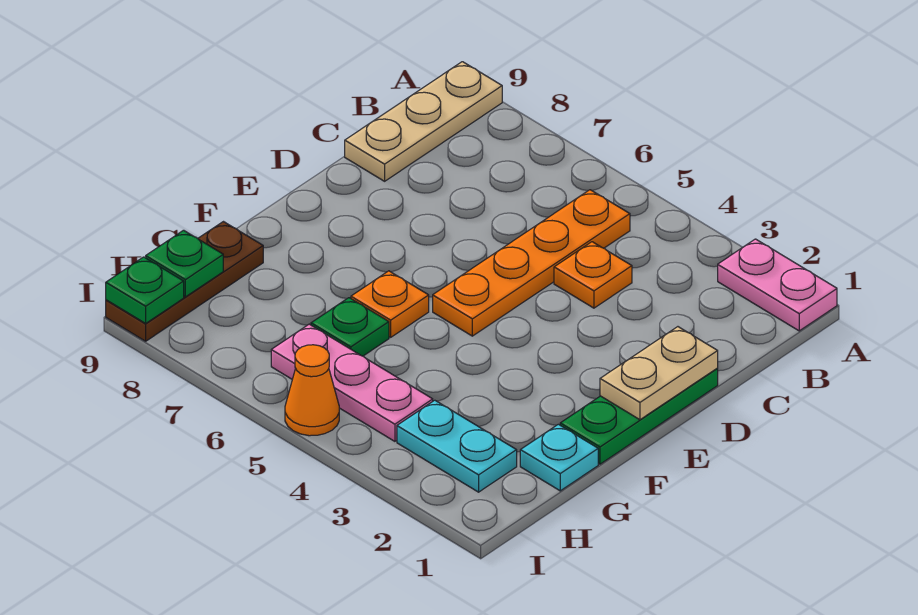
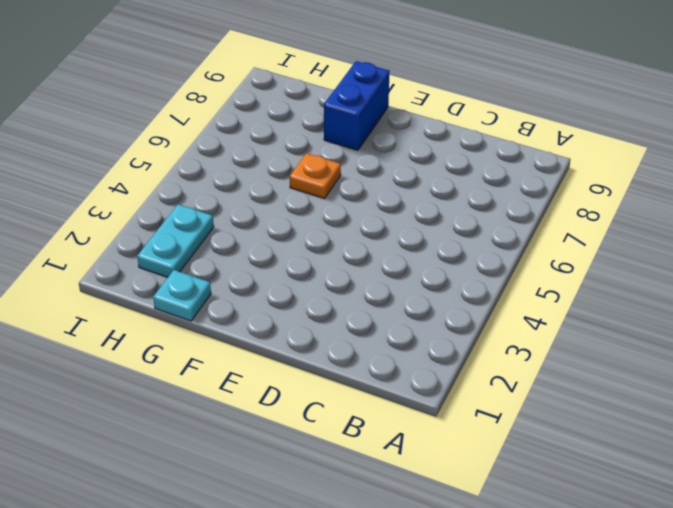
blue brick F8:F9 level 1 -> none
none -> pink plate A1:A2 level 1
none -> tan plate A9:C9 level 1
none -> orange plate B5:E5 level 1

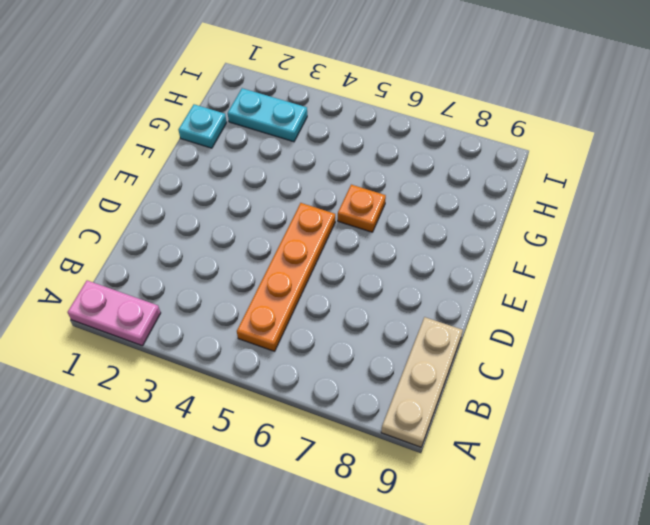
none -> orange plate C4 level 1
none -> green plate D1:F1 level 1
none -> green plate G6 level 1

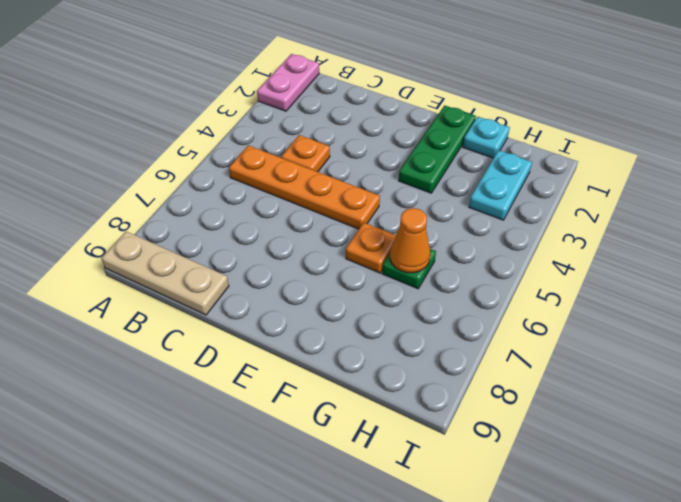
green plate F1:F3 level 1 -> green plate D1:F1 level 1
orange cone G6 level 2 -> orange cone I5 level 1
none -> brown plate G9:I9 level 1
none -> pink plate H4:H6 level 1
none -> tan plate D1:E1 level 2

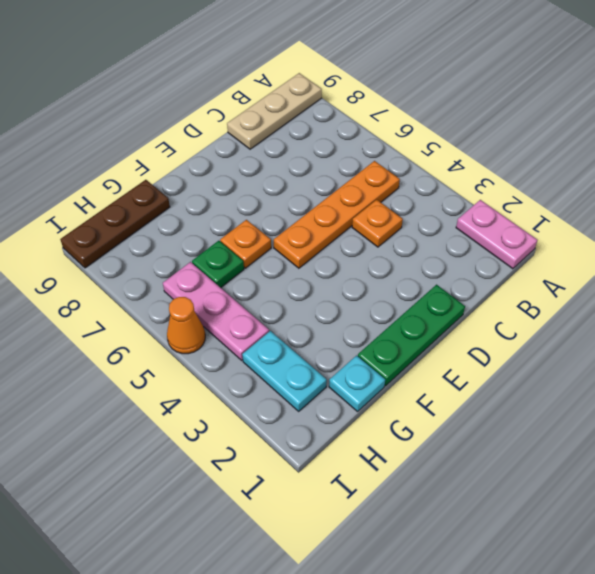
none -> tan plate D1:E1 level 2
none -> green plate H9 level 2
none -> green plate I9 level 2

